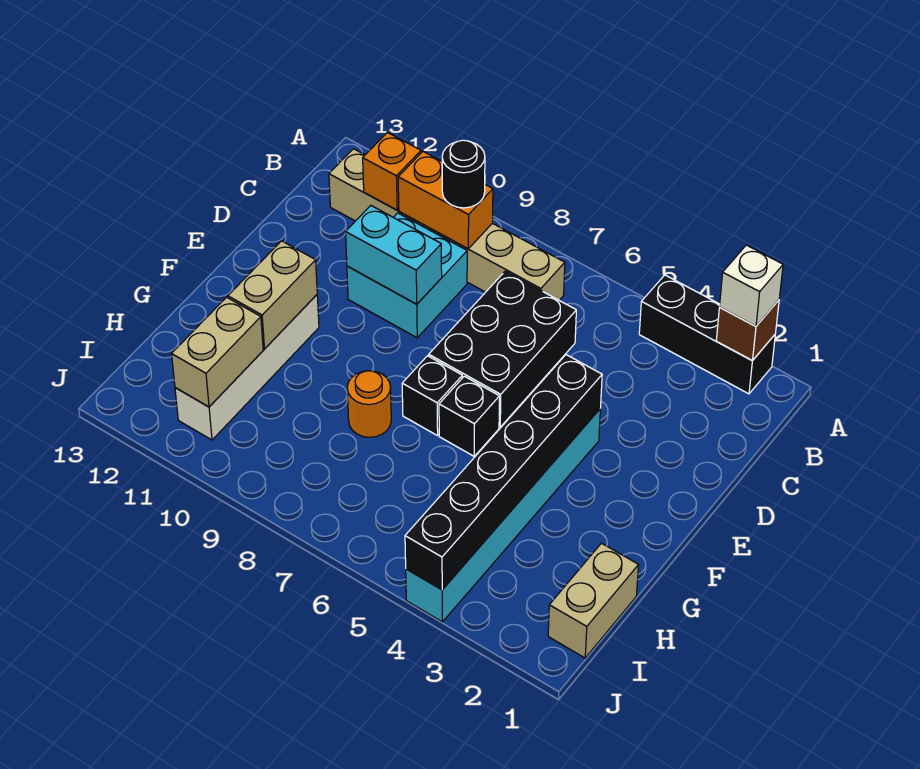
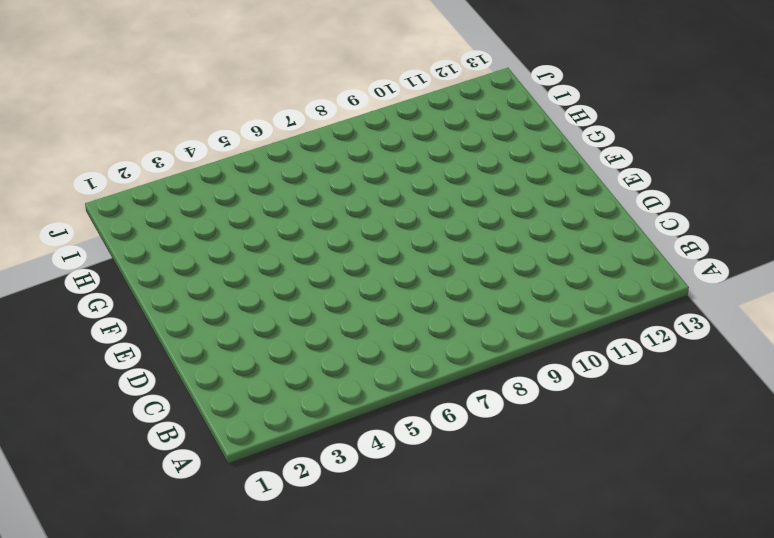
none -> black brick A2:A4 level 1
none -> tan brick B7:B12 level 1
none -> black brick C6:E7 level 1

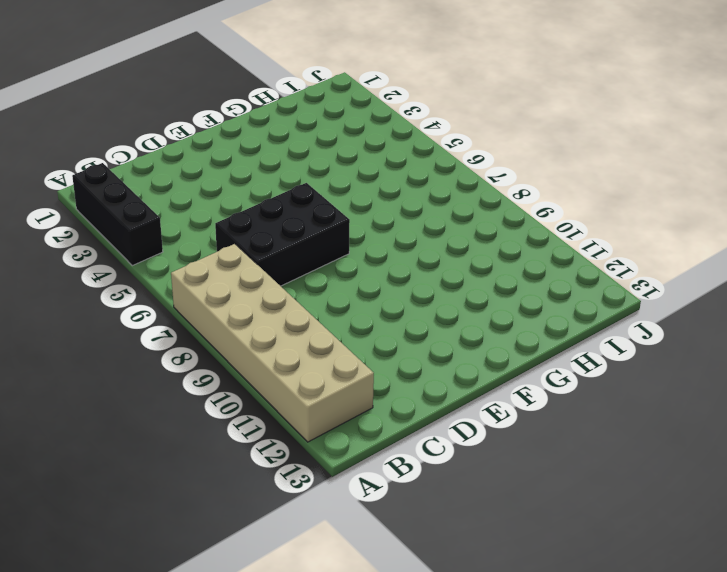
tan brick A7:B12 level 1 -> tan brick B7:B12 level 1
none -> cyan brick C9:D10 level 1
none -> cyan brick E4:J4 level 1
none -> black brick F6 level 1

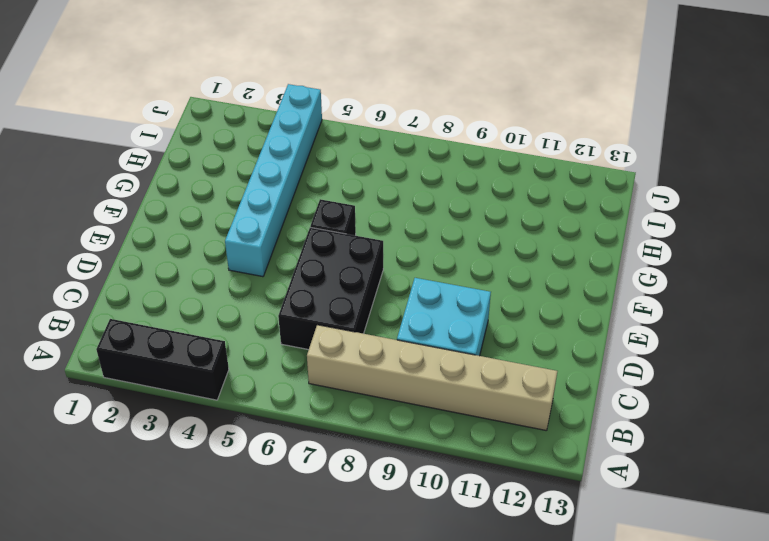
none -> black brick F7 level 1
none -> white brick F11:I11 level 1
none -> orange round brick G8 level 1

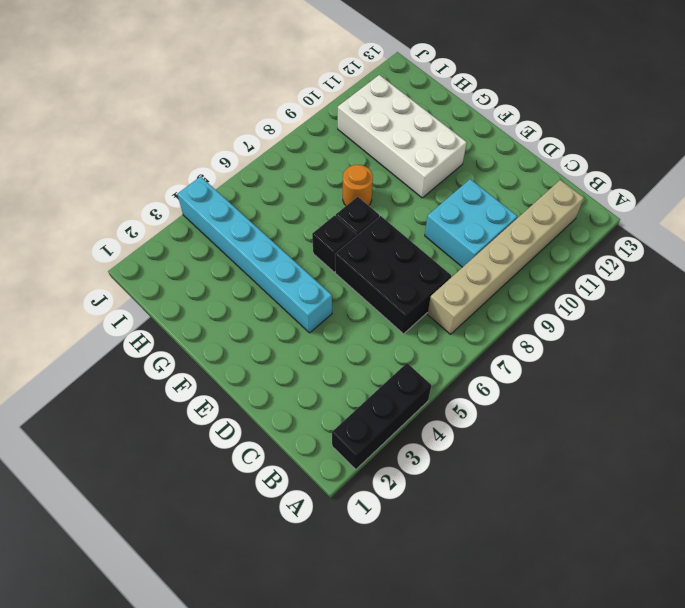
white brick F10:I11 level 1 -> white brick F11:I11 level 1
none -> tan brick H1:I1 level 1
none -> brown brick A2 level 2
none -> orange brick B9:B10 level 2

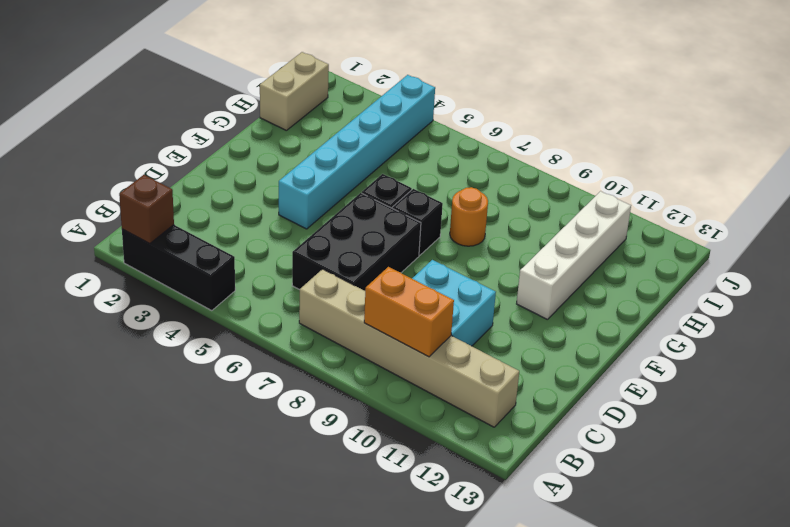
none -> orange brick B11 level 2
none -> cyan brick D9:D10 level 2
none -> black brick E4:J4 level 2

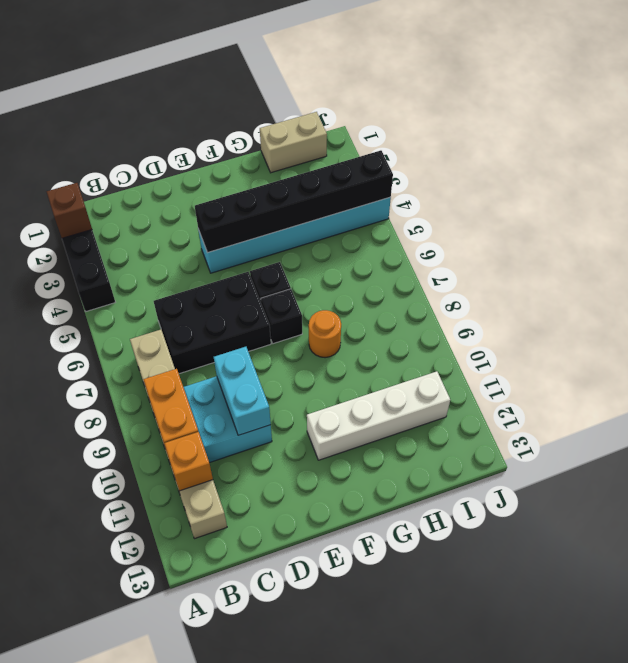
none -> tan brick F11:G11 level 2
none -> tan brick H11:I11 level 2
none -> white brick A2 level 3

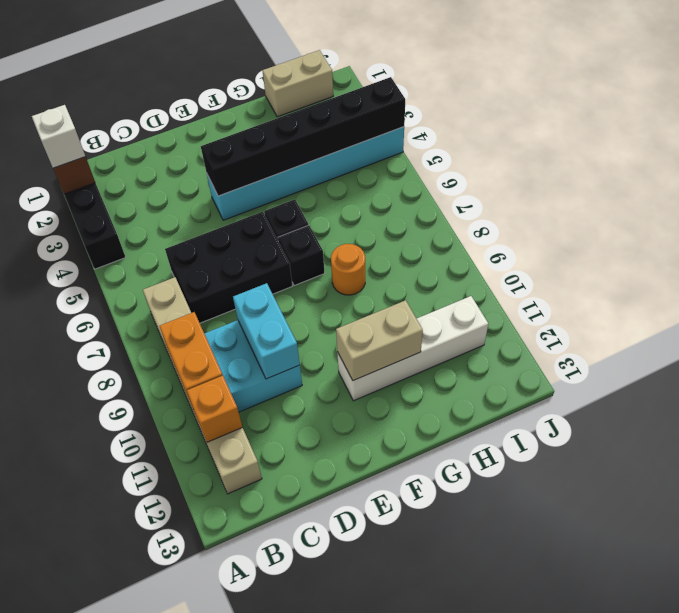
none -> tan brick H11:I11 level 2
none -> black round brick B9 level 3

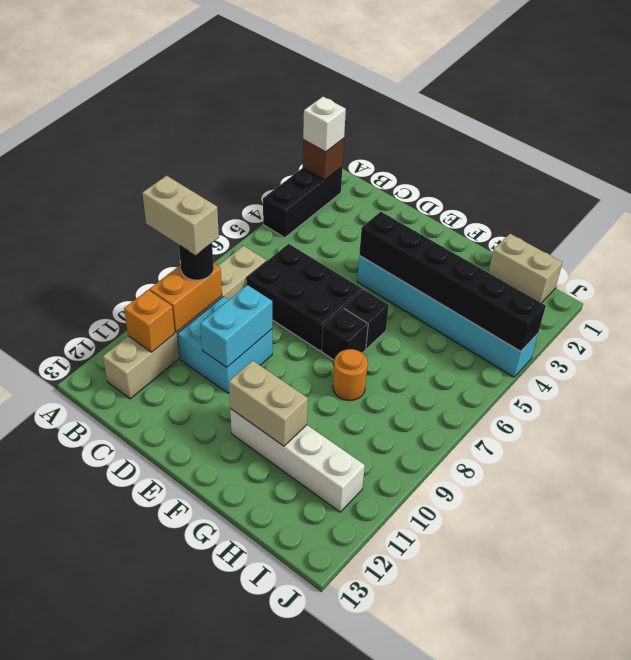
tan brick A9:B9 level 4 -> tan brick H11:I11 level 2

